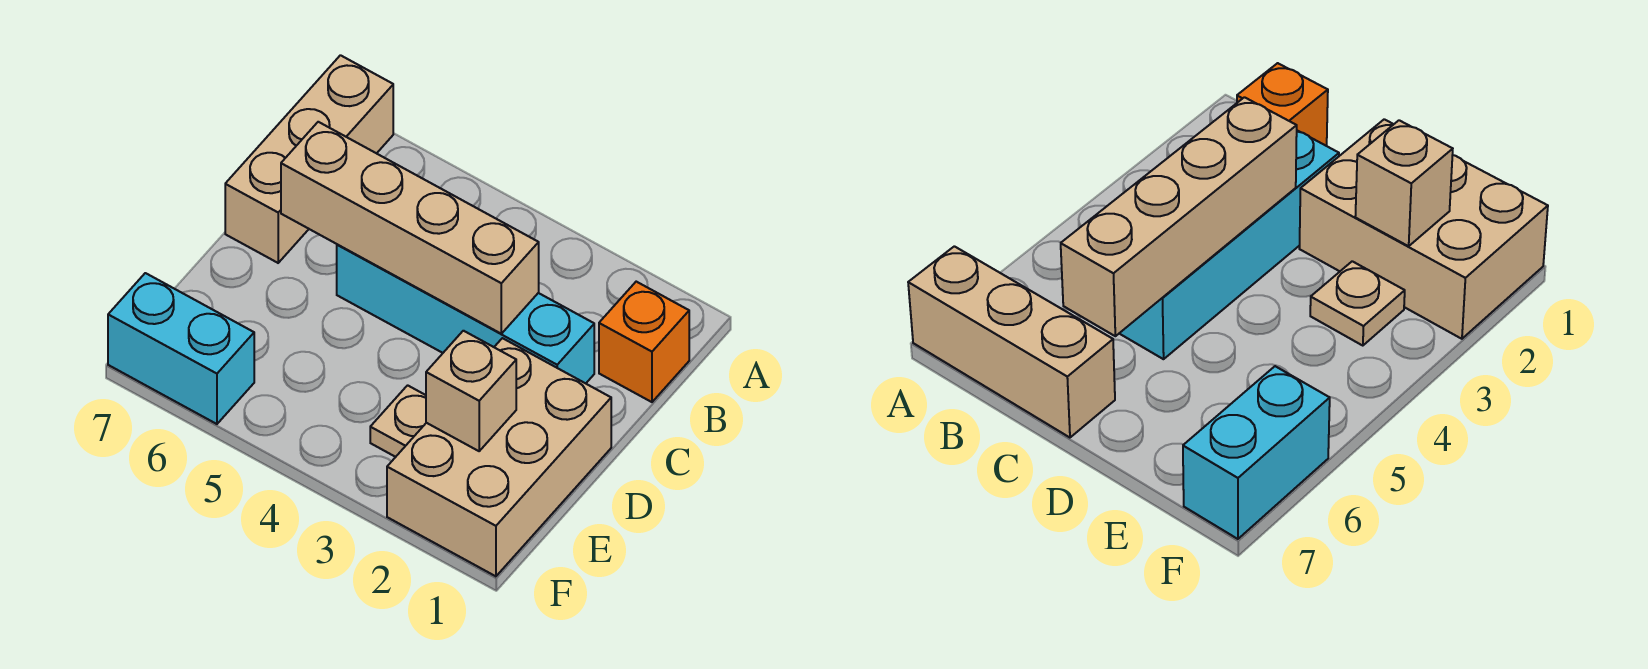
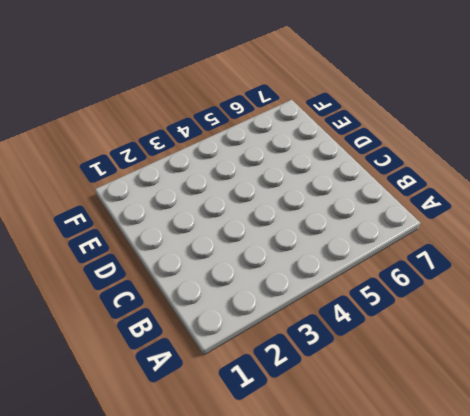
none -> tan brick A7:C7 level 1
none -> orange brick B1 level 1

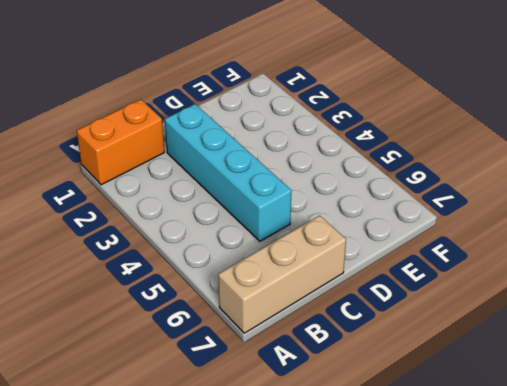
orange brick A1:B1 level 1 -> orange brick B1 level 1
none -> tan brick D1:F2 level 1
none -> tan plate E3 level 1

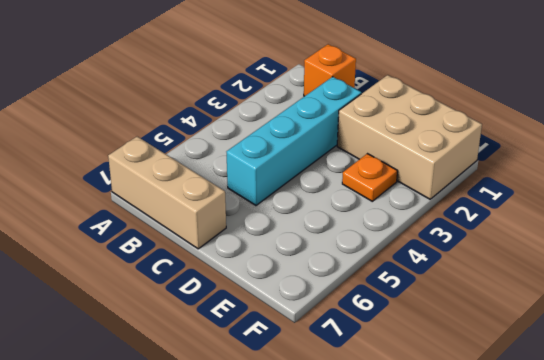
orange plate E3 level 1 -> tan plate E3 level 1
none -> cyan brick F6:F7 level 1
none -> tan brick C3:C6 level 2

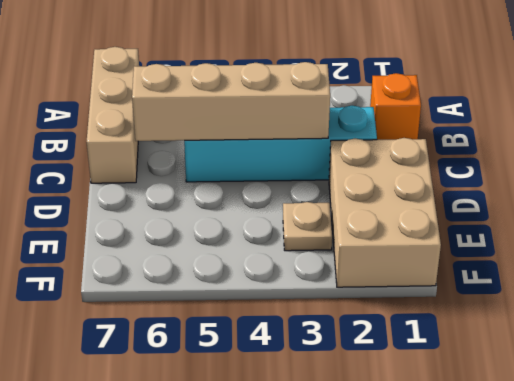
none -> cyan brick F6:F7 level 1
none -> tan brick E2 level 2

